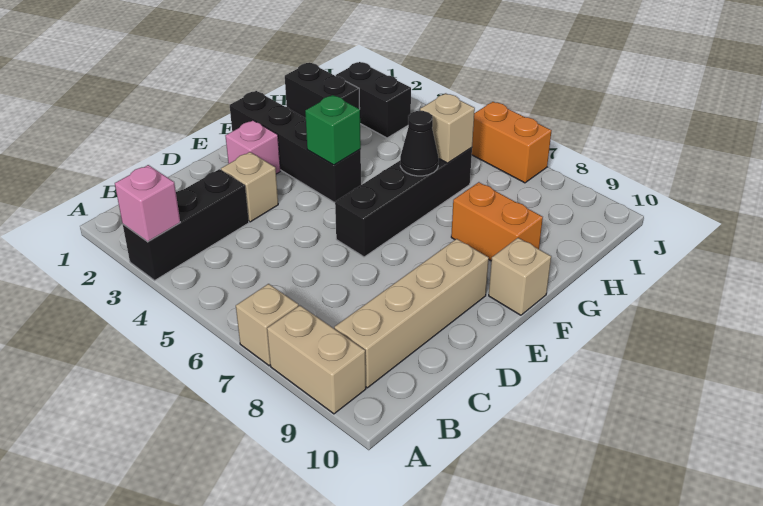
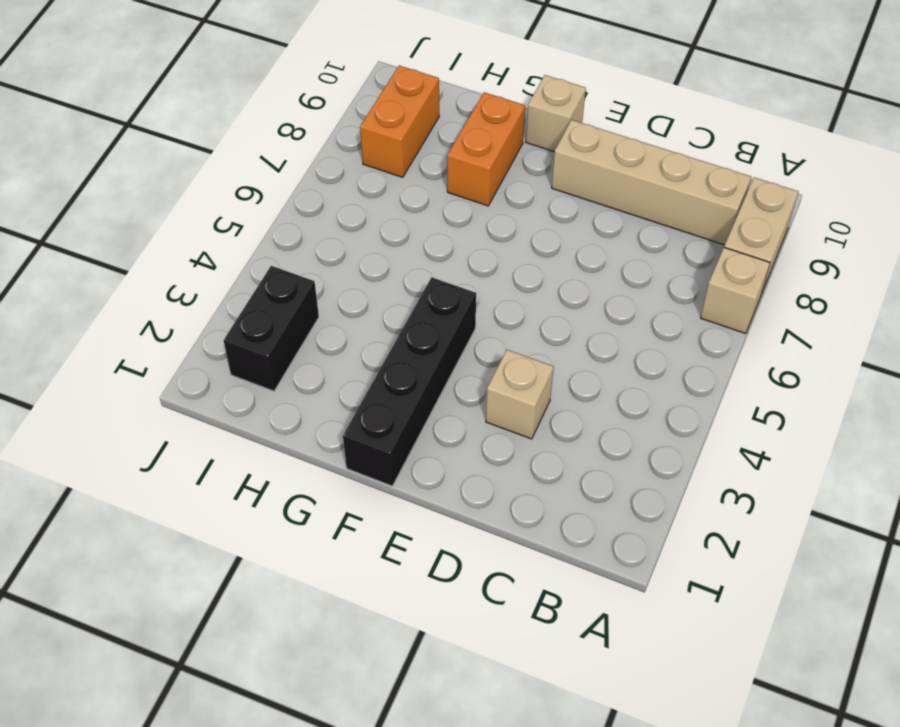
orange brick I8:I9 level 1 -> orange brick J6:J7 level 1
none -> black brick A3:C3 level 1
none -> pink brick E2 level 1
none -> black brick E6:H6 level 1

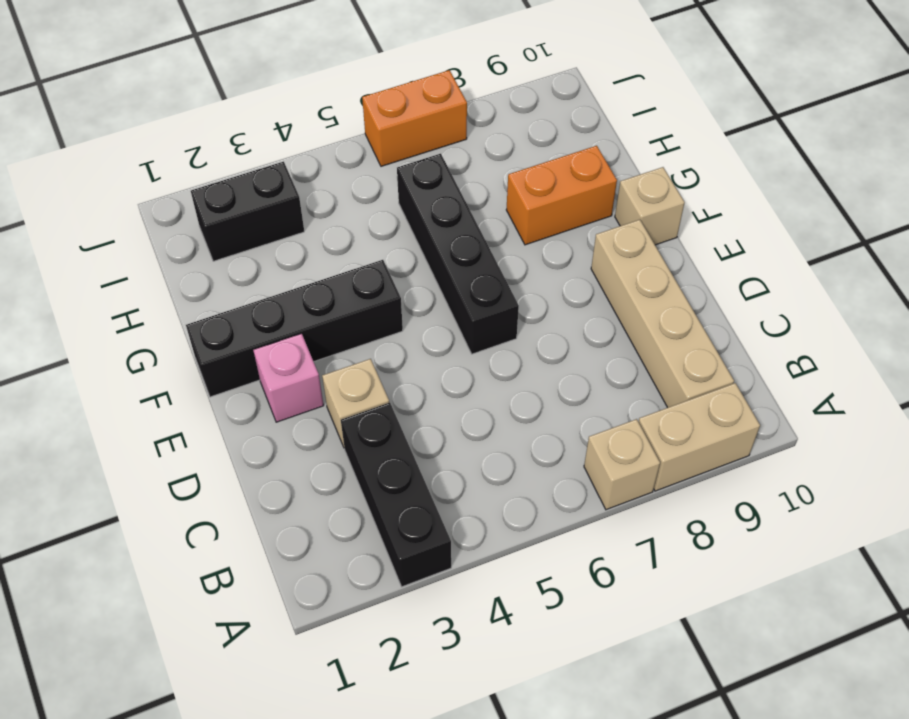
none -> black brick H1:H2 level 1
none -> pink brick A3 level 2
none -> green brick F4 level 2

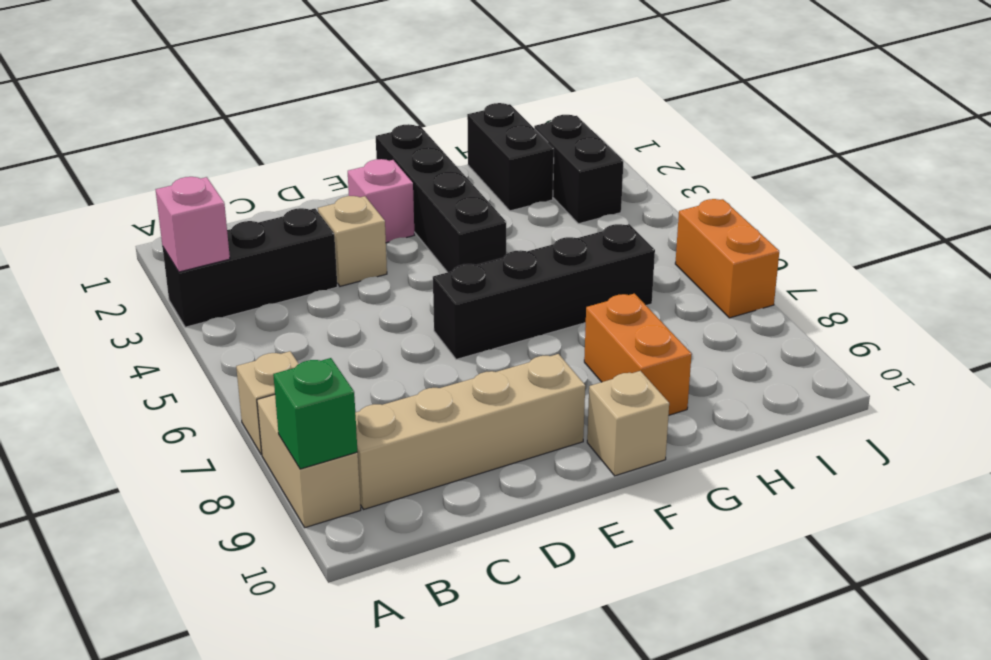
green brick A9 level 2 -> green brick F4 level 2
none -> black cone G6 level 2
none -> tan brick H6 level 2

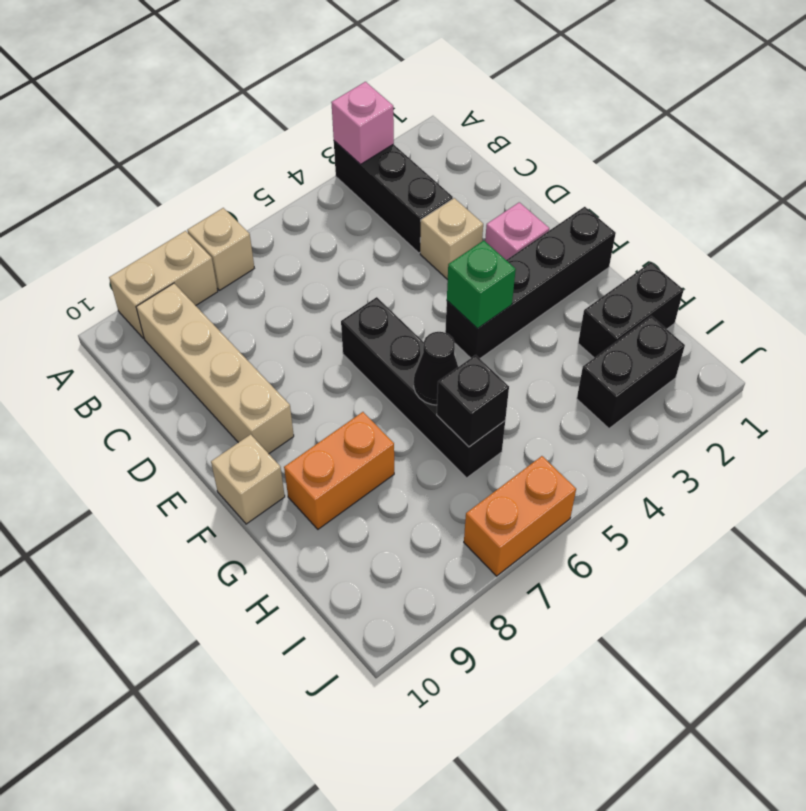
black brick H6 level 2 -> tan brick H6 level 2

